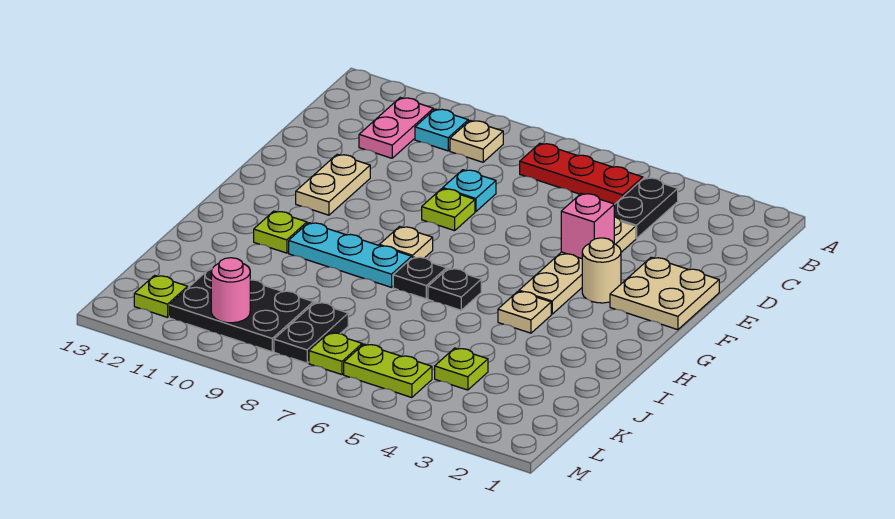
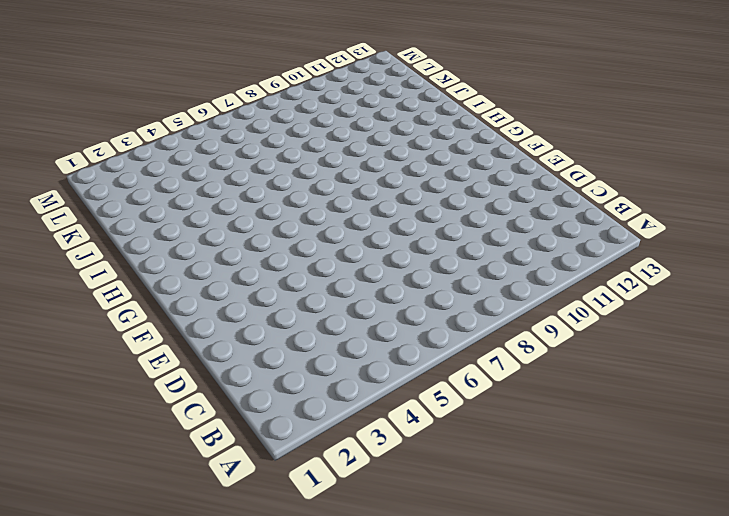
none -> black plate B4:C4 level 1
none -> red plate B5:B7 level 1
none -> tan plate B9 level 1

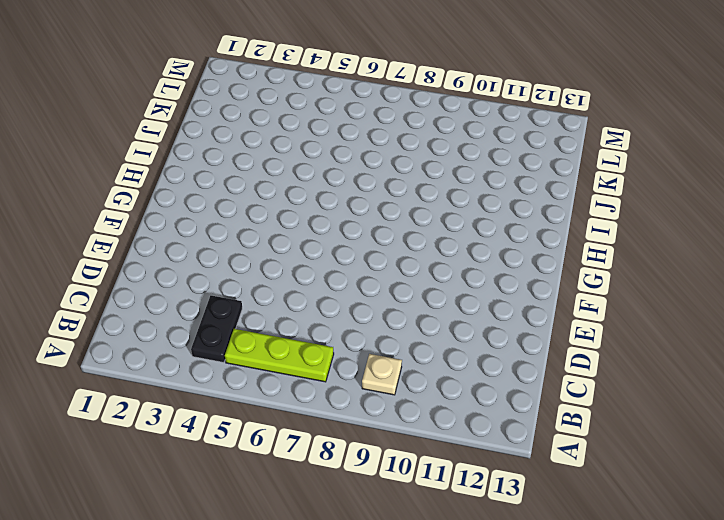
lime plate B5:B7 level 1 -> red plate B5:B7 level 1
none -> cyan plate B10 level 1
none -> pink plate B11:C11 level 1
none -> tan plate D4:G4 level 1

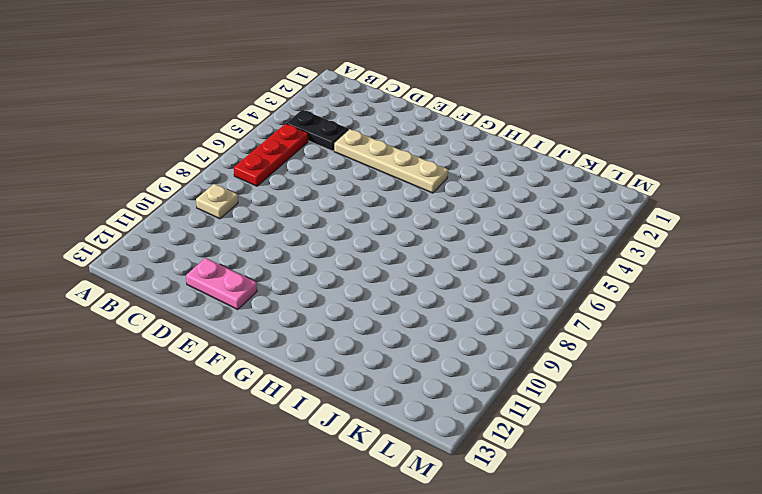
pink plate D12:E12 level 1 -> pink plate B11:C11 level 1
none -> cyan plate B10 level 1
none -> cyan plate D8 level 1
none -> tan plate E1:F2 level 1

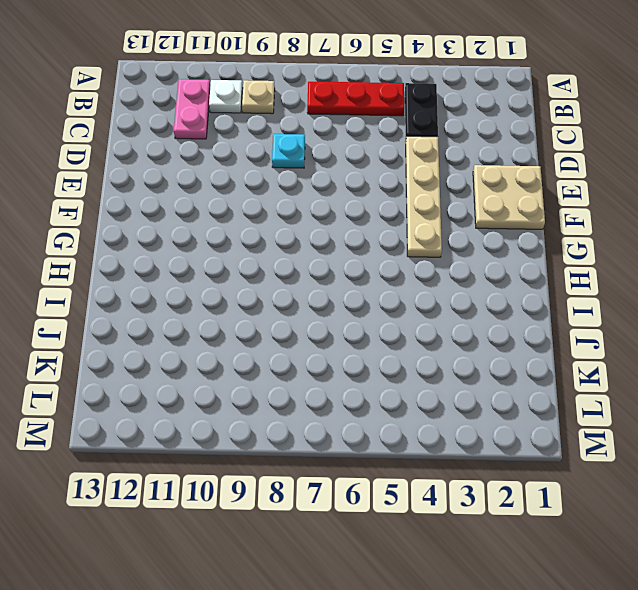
white plate B10 level 1 -> cyan plate B10 level 1
none -> lime plate E8 level 1
none -> tan plate E11:F11 level 1
none -> tan round brick F3 level 1

